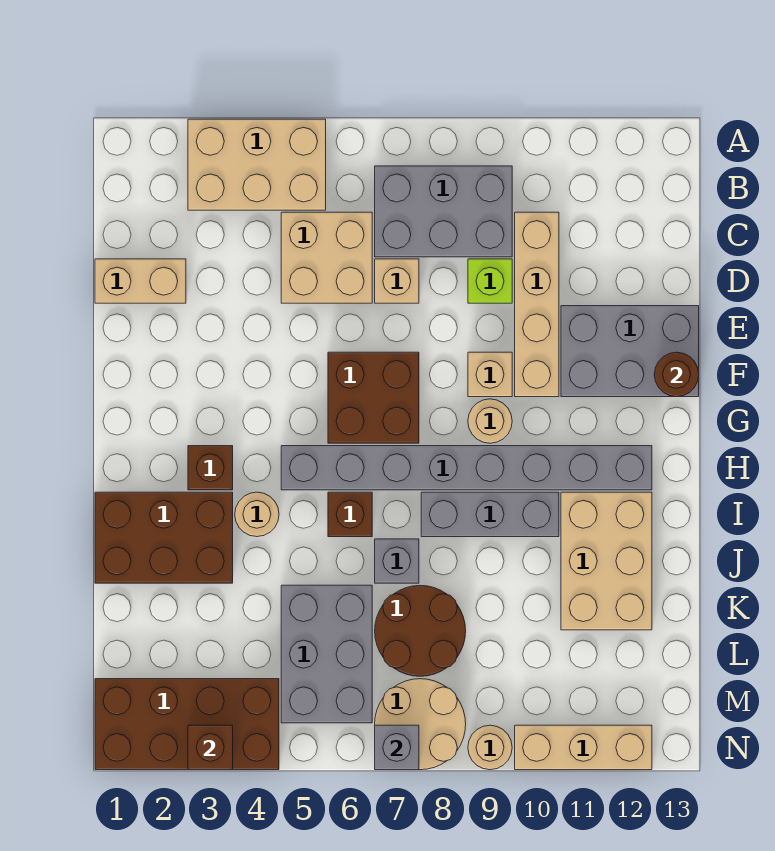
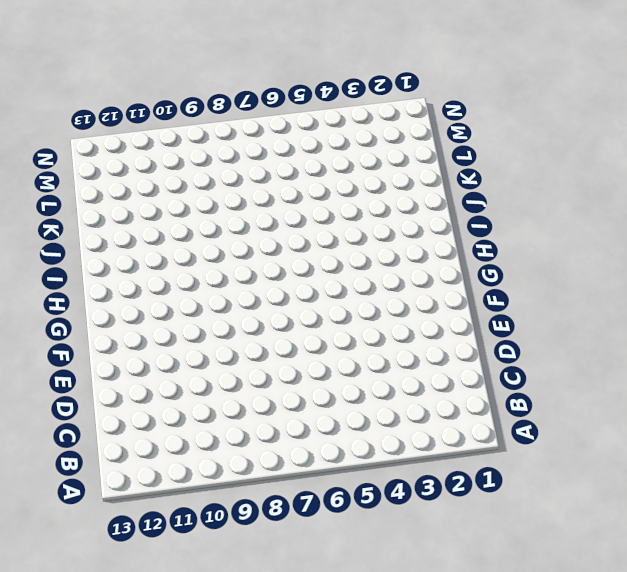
none -> tan brick A3:B5 level 1
none -> grey brick B7:C9 level 1
none -> tan brick C5:D6 level 1

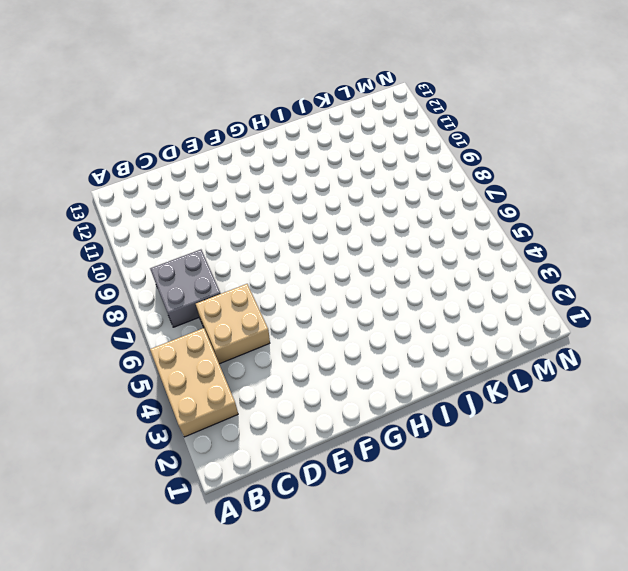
grey brick B7:C8 level 1 -> grey brick B7:C9 level 1
none -> tan brick C10:F10 level 1
none -> tan brick D1:D2 level 1
none -> tan brick D7 level 1

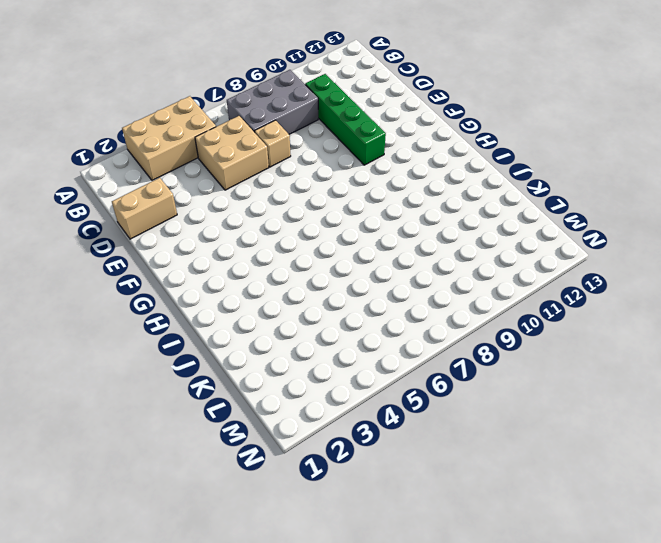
green brick C10:F10 level 1 -> tan brick C10:F10 level 1
none -> lime brick D9 level 1
none -> grey brick E11:F13 level 1
none -> brown brick F6:G7 level 1

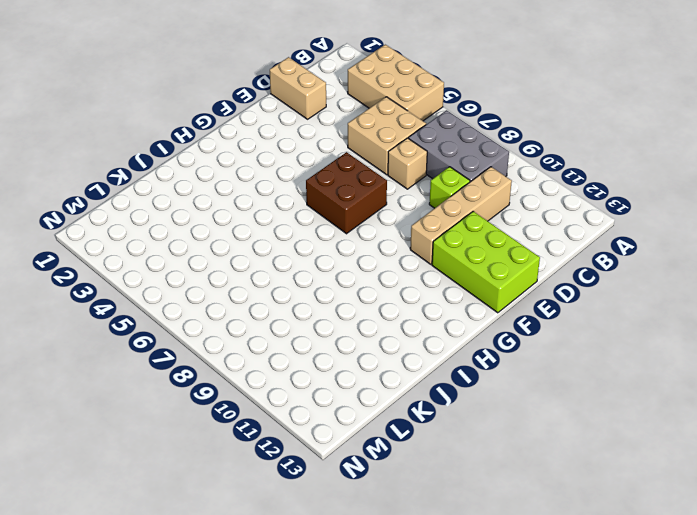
lime brick E11:F13 level 1 -> grey brick E11:F13 level 1
none -> tan brick F9 level 1
none -> tan round brick G9 level 1
none -> brown brick H3 level 1

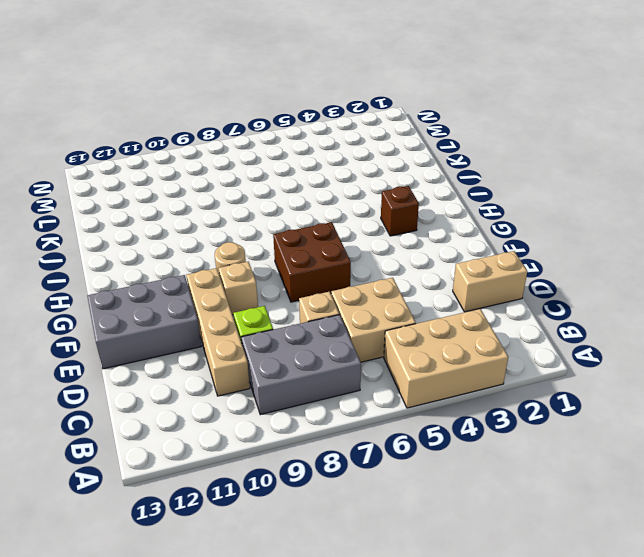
none -> grey brick H5:H12 level 1
none -> brown brick I1:J3 level 1
none -> tan round brick I4 level 1

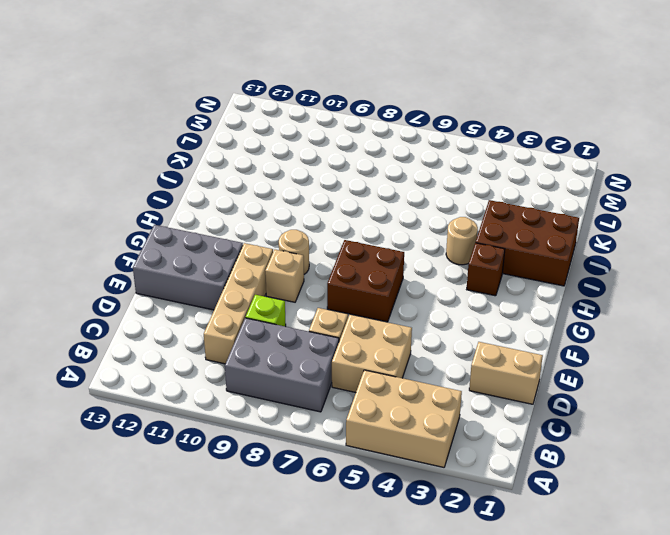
none -> grey brick H5:H12 level 1
none -> brown brick I6 level 1
none -> grey brick I8:I10 level 1

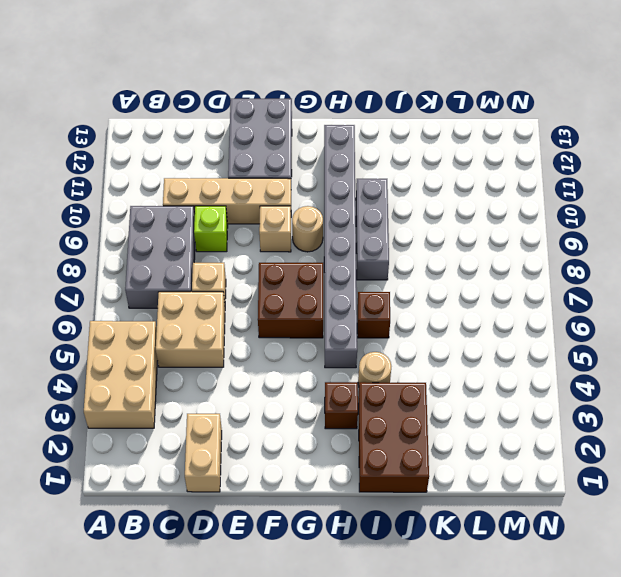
none -> tan brick I11:K12 level 1
none -> grey brick J7 level 1
none -> grey brick K5:M6 level 1

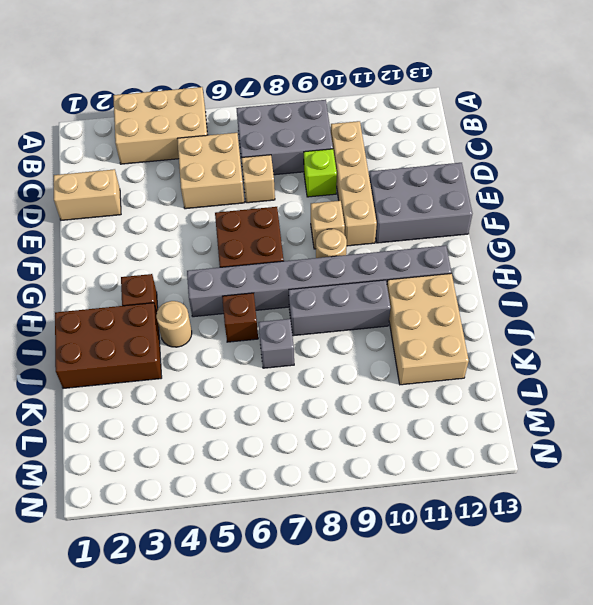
none -> grey brick K5:M6 level 1
none -> brown round brick K7:L8 level 1
none -> brown brick M1:N4 level 1

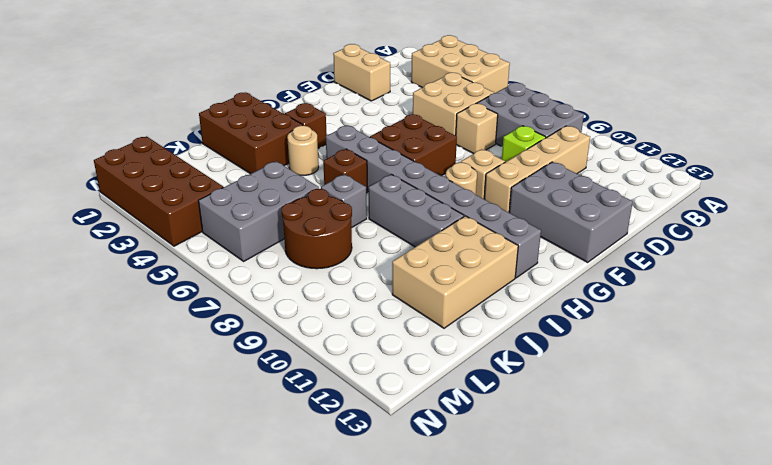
none -> tan round brick M7:N8 level 1
none -> tan round brick N9 level 1
none -> tan brick N10:N12 level 1

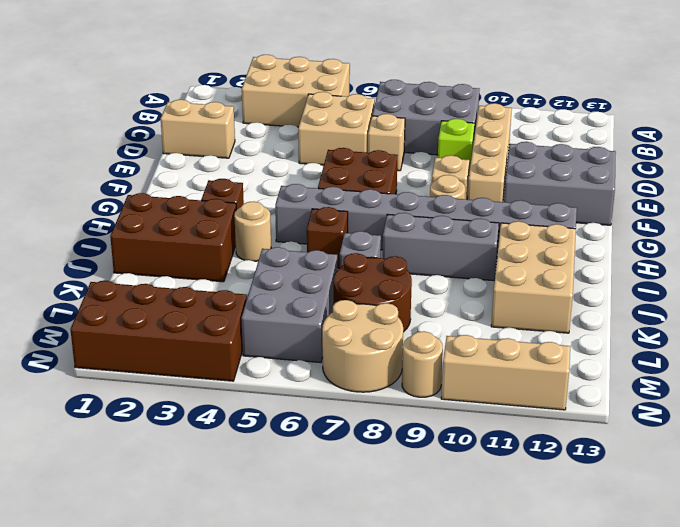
none -> brown round brick F13 level 2
none -> brown brick N3 level 2
none -> grey brick N7 level 2

